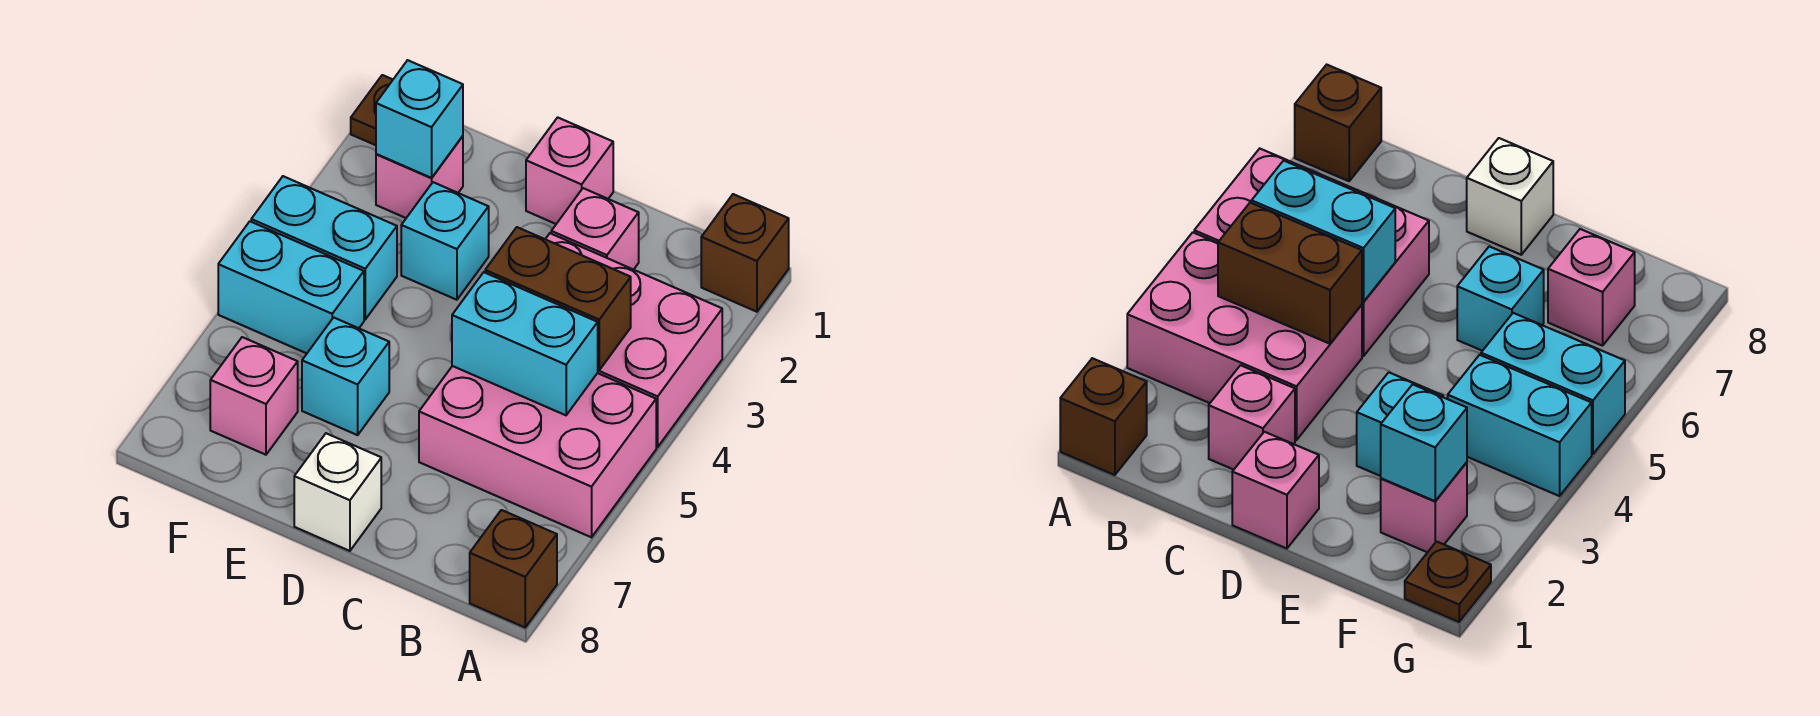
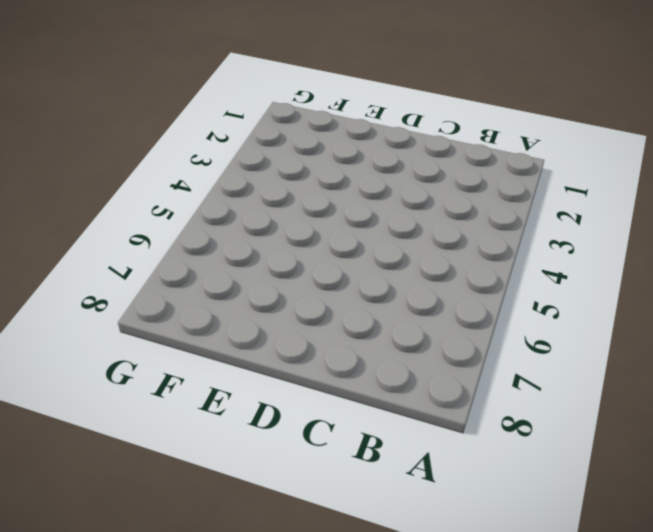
none -> brown brick A1 level 1
none -> pink brick A3:C4 level 1
none -> pink brick A5:C6 level 1

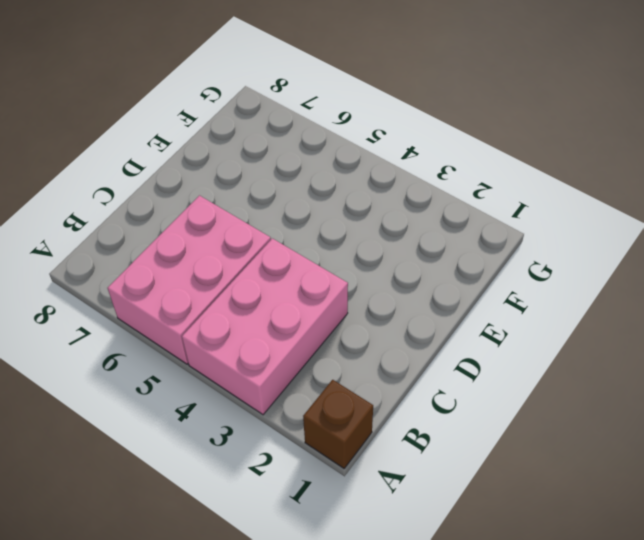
none -> brown brick A8 level 1
none -> pink brick C2 level 1
none -> pink brick D1 level 1

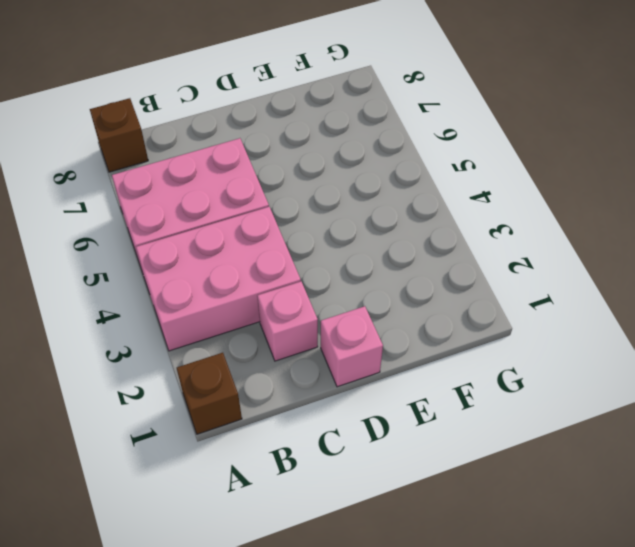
none -> white brick D8 level 1
none -> cyan brick E3 level 1
none -> cyan brick E6 level 1

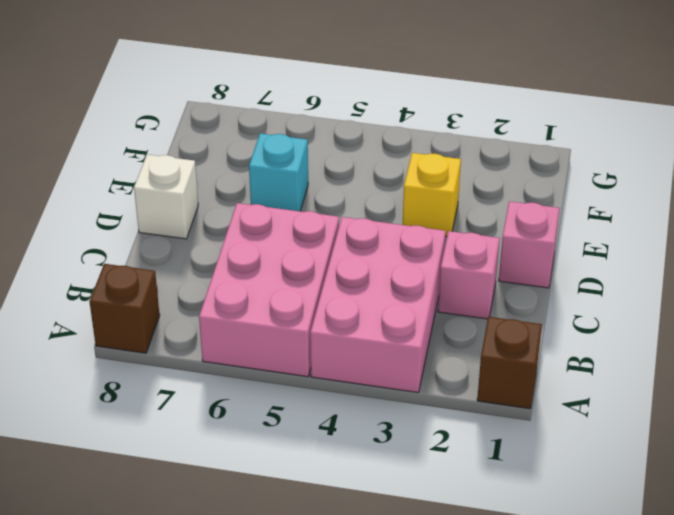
yellow brick E3 level 1 -> cyan brick E3 level 1
none -> pink brick F2 level 1
none -> cyan brick F4:G4 level 1
none -> cyan brick F5:G5 level 1

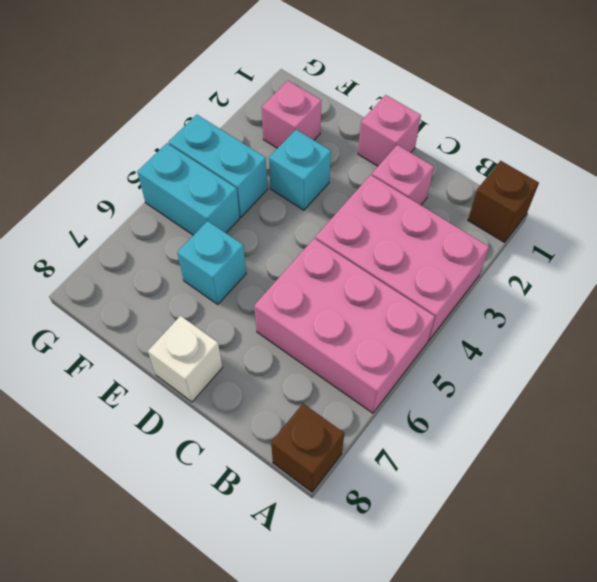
none -> pink brick F7 level 1
none -> brown plate G1 level 1
none -> brown brick B4:C4 level 2

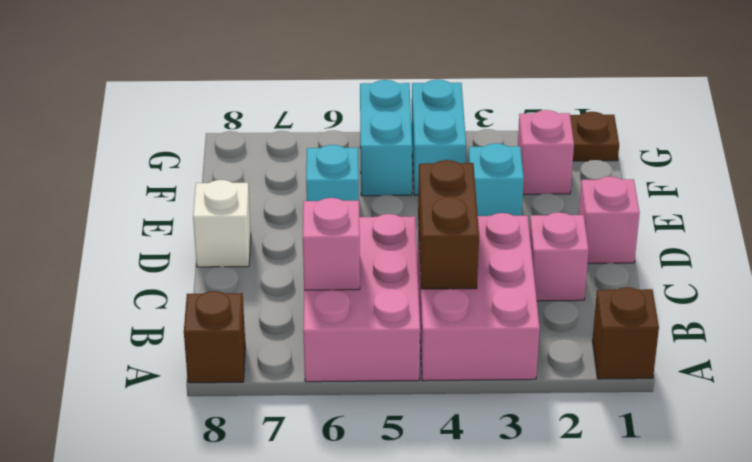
pink brick B6 level 2 -> pink brick F7 level 1
none -> cyan brick B5:C5 level 2
none -> cyan brick F2 level 2

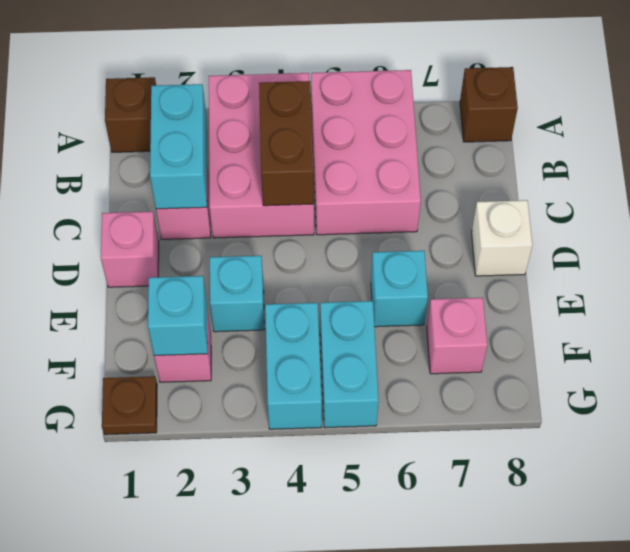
cyan brick B2:C2 level 2 -> cyan brick B5:C5 level 2

